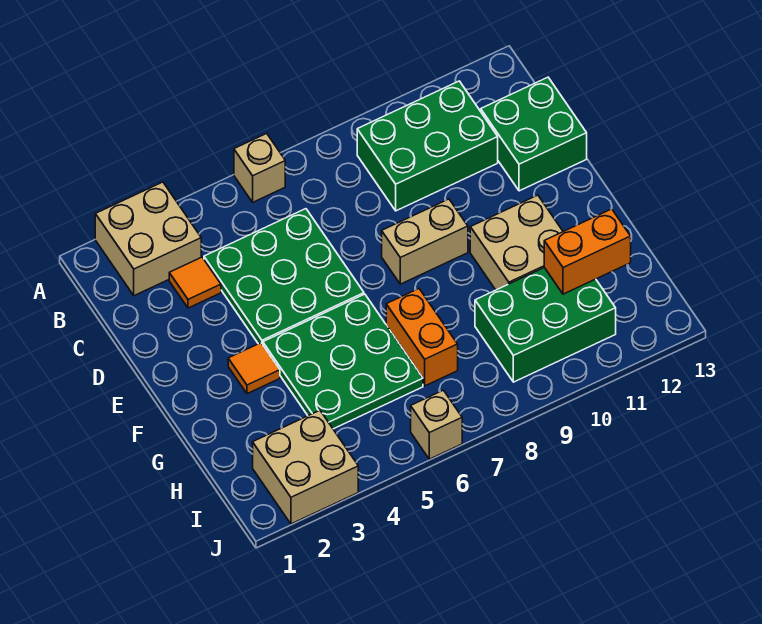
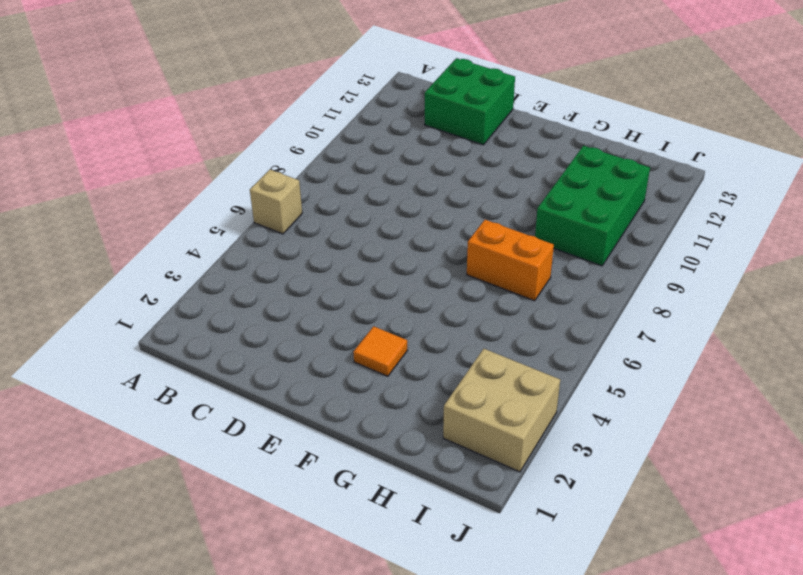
none -> tan brick A2:B3 level 1
none -> green brick B9:C11 level 1
none -> orange tile C3 level 1

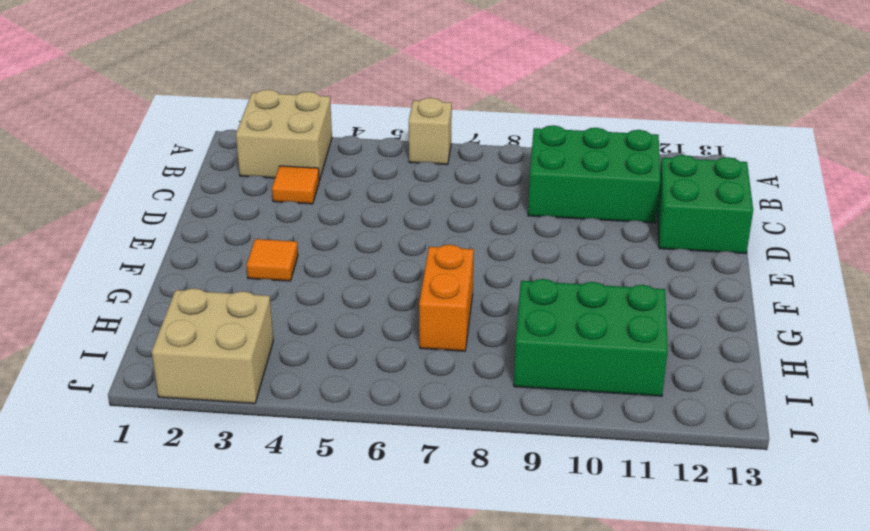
none -> green plate C4:E6 level 1
none -> tan brick E8:E9 level 1
none -> green plate F4:H6 level 1

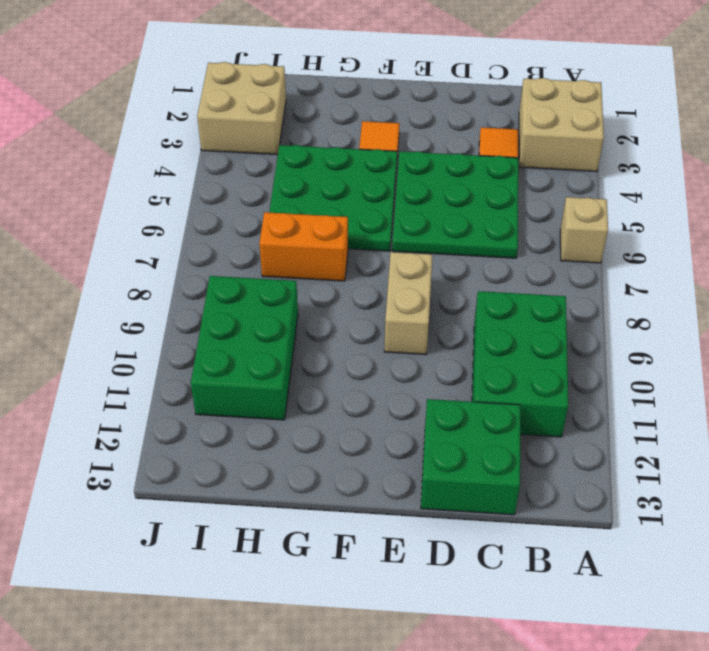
none -> tan brick F10:G11 level 1
none -> tan brick J6 level 1
none -> orange brick H11:H12 level 2

